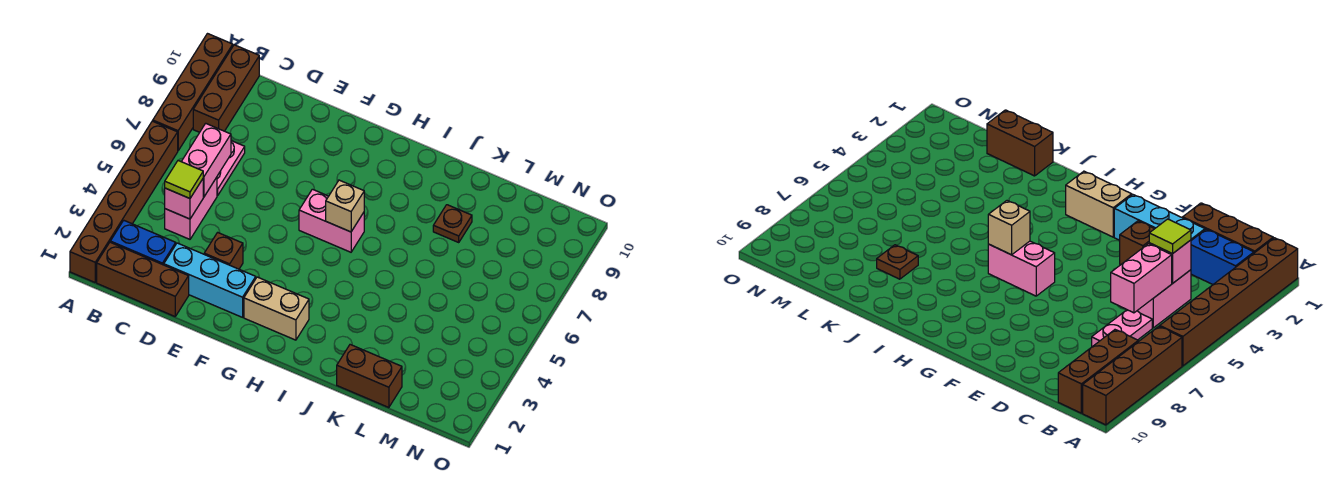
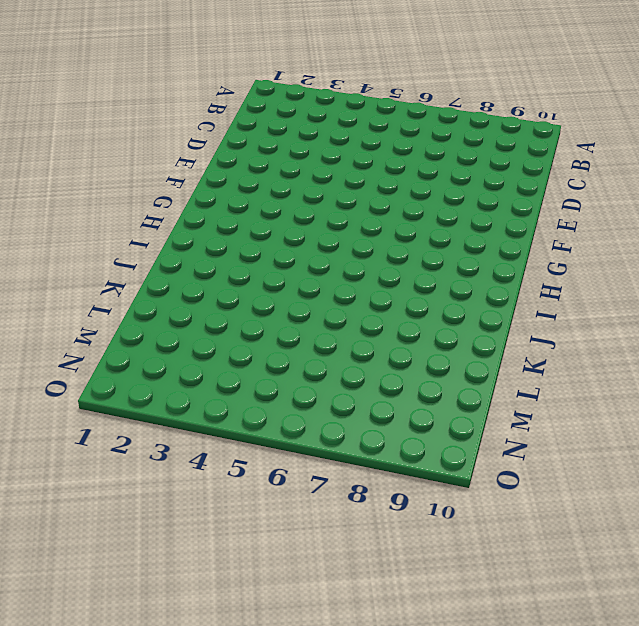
none -> brown brick A1:A6 level 1
none -> brown brick A7:A10 level 1
none -> brown brick B1:D1 level 1

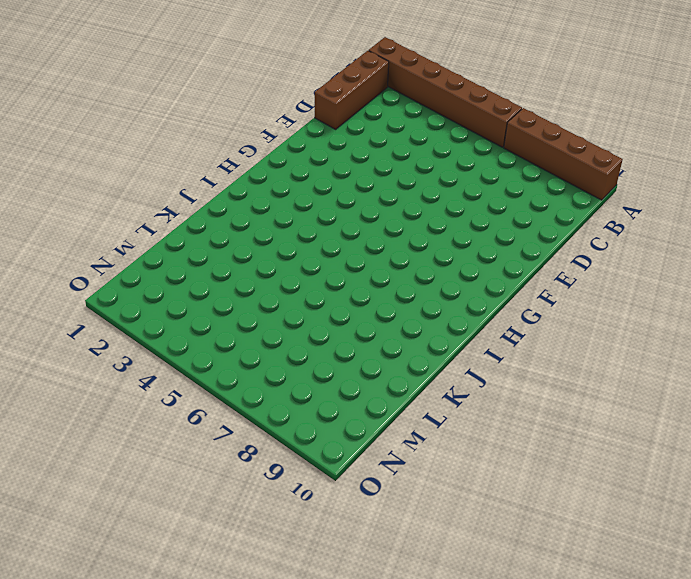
none -> blue brick B2:C2 level 1
none -> brown brick B8:B10 level 1
none -> pink brick C4:C5 level 1

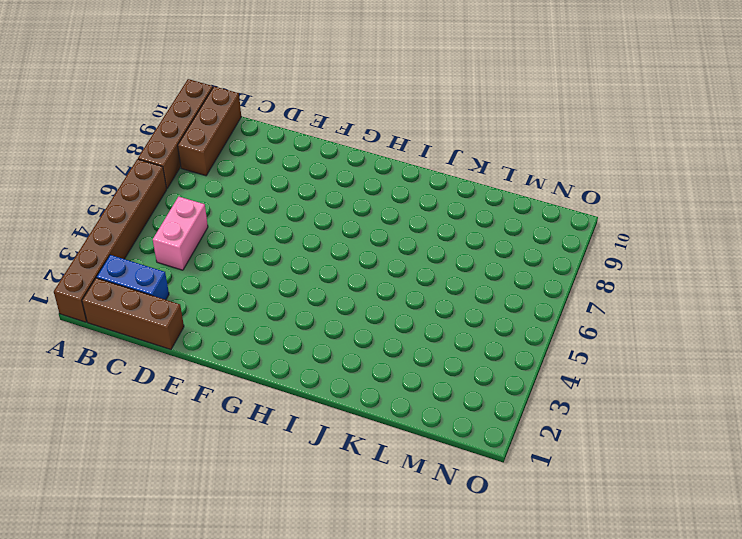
none -> pink plate C6:C7 level 1
none -> cyan brick D2:F2 level 1
none -> brown brick E3 level 1

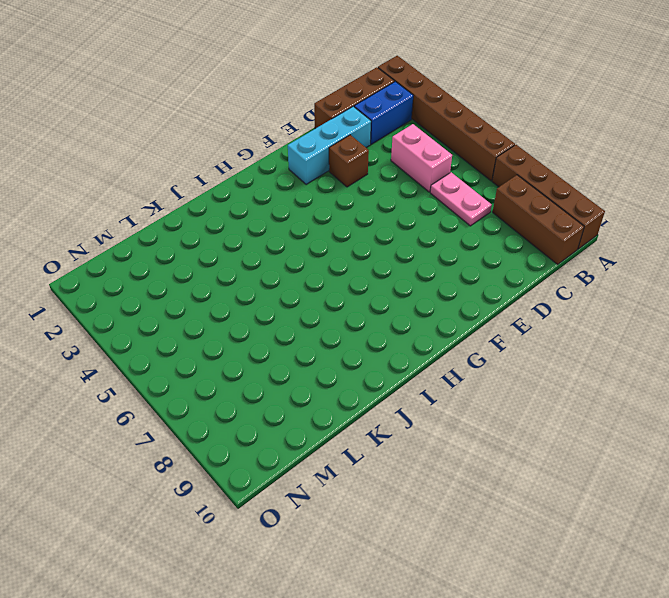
none -> tan brick G2:H2 level 1
none -> pink brick G6:H6 level 1
none -> brown brick K1:L1 level 1

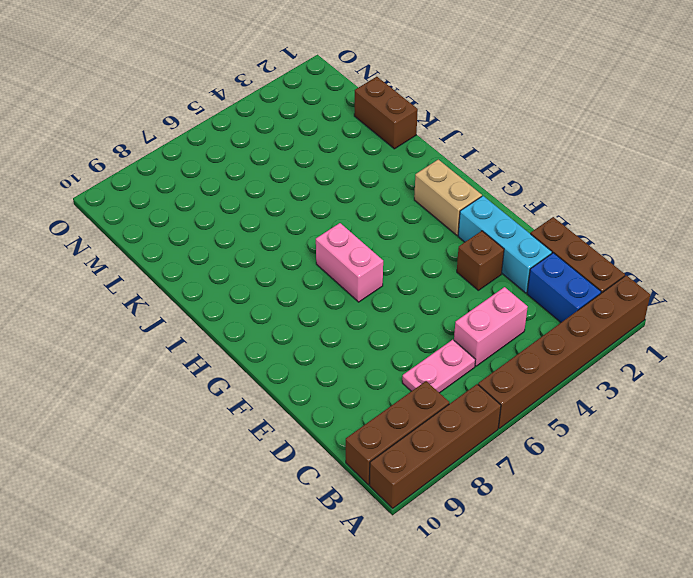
none -> brown plate K8 level 1
none -> pink brick C4 level 2
none -> pink brick C5:C6 level 2

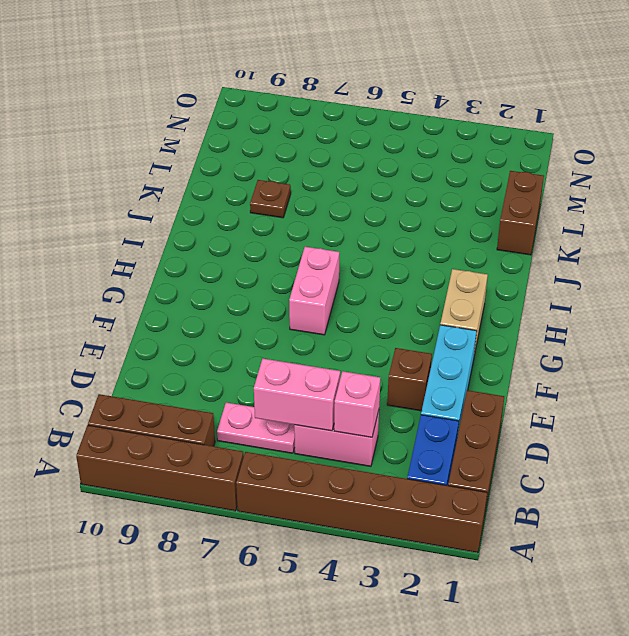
none -> tan brick H6 level 2
none -> lime tile C4 level 3

